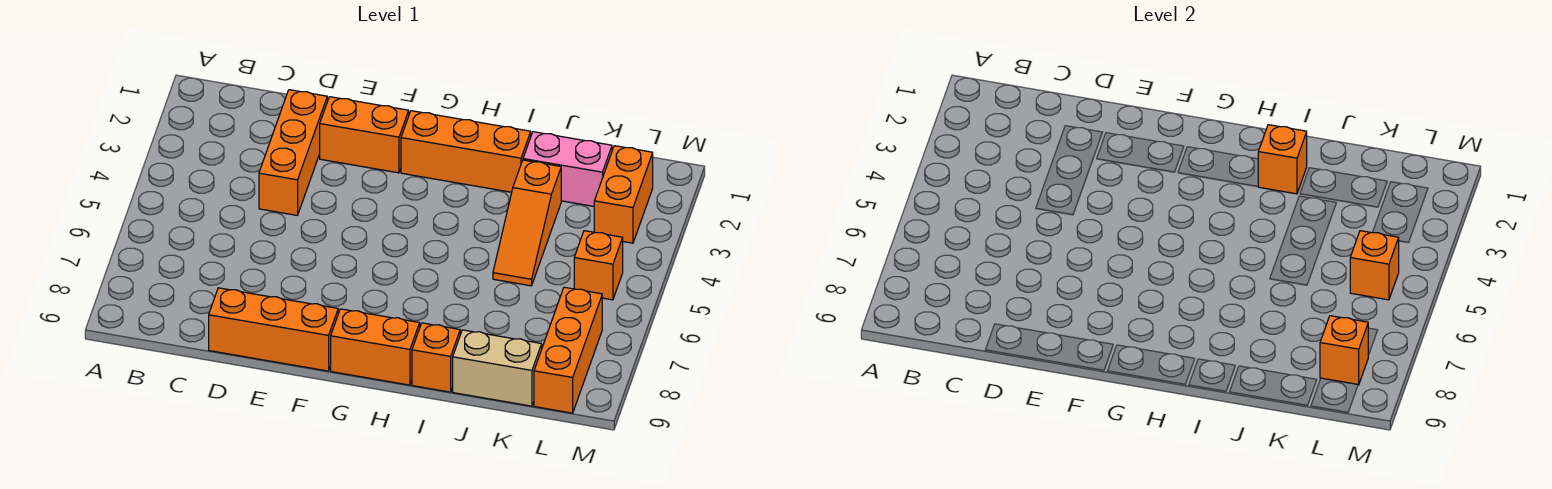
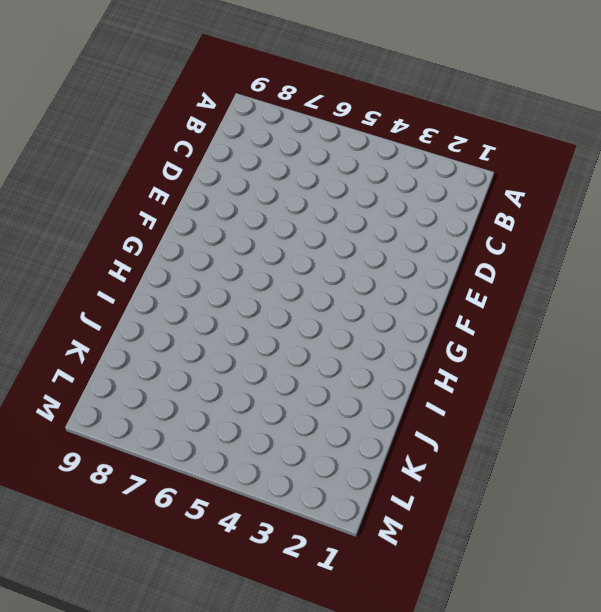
none -> orange brick D2:D4 level 1
none -> orange brick D9:F9 level 1
none -> orange brick E2:F2 level 1

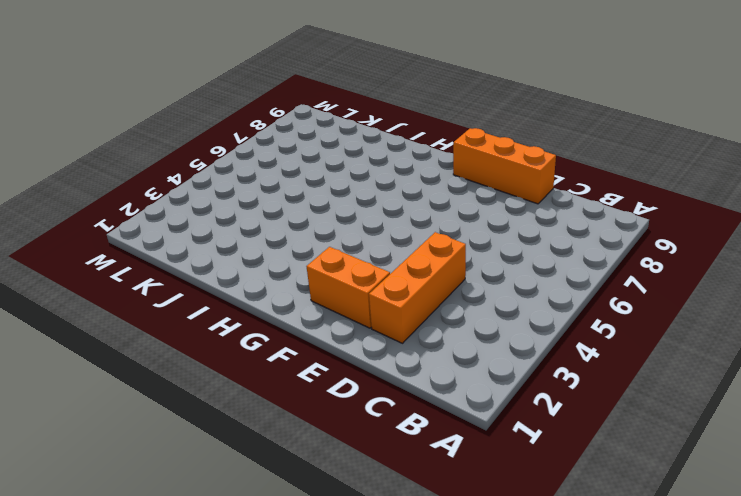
none -> orange brick G2:I2 level 1
none -> orange brick G9:H9 level 1
none -> orange brick I9 level 1

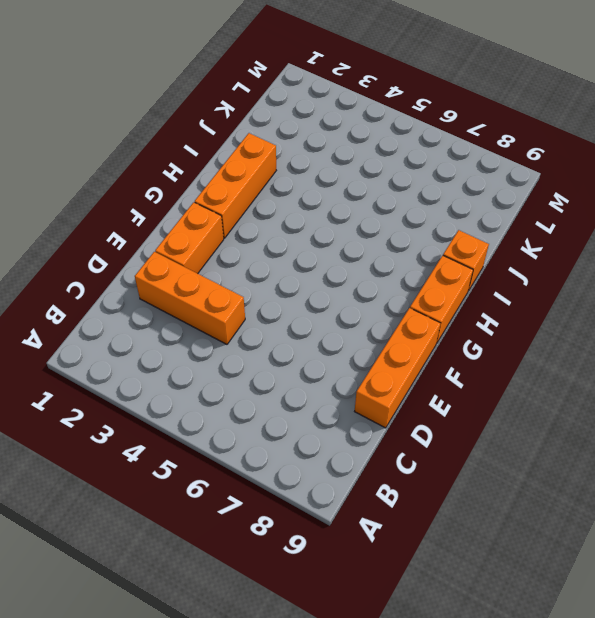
none -> pink brick J2:K2 level 1
none -> orange slope J3:J5 level 1 top 3
none -> tan brick J9:K9 level 1

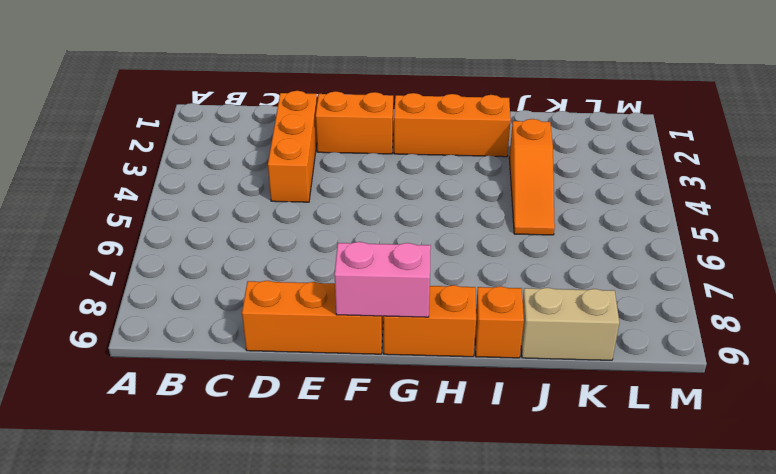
pink brick F9:G9 level 2 -> pink brick J2:K2 level 1
none -> orange brick L2:L3 level 1
none -> orange brick L5 level 1
none -> orange brick L7:L9 level 1

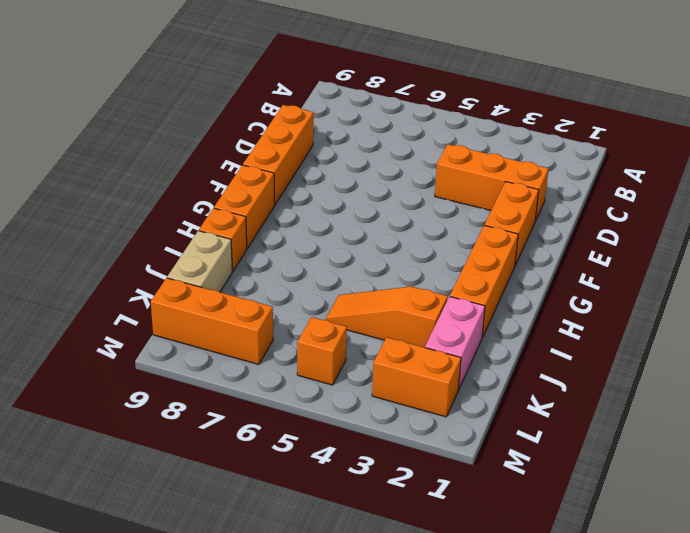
none -> orange brick I2 level 2
none -> orange brick L5 level 2
none -> orange brick L8 level 2

